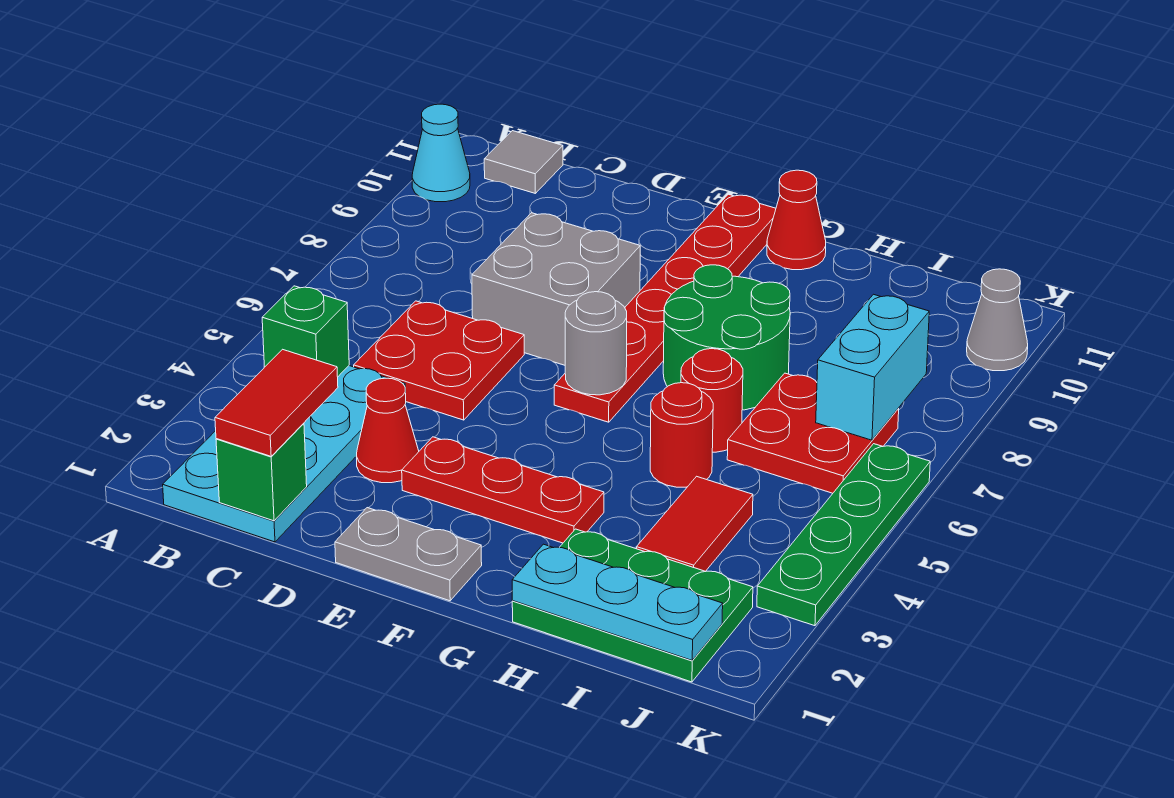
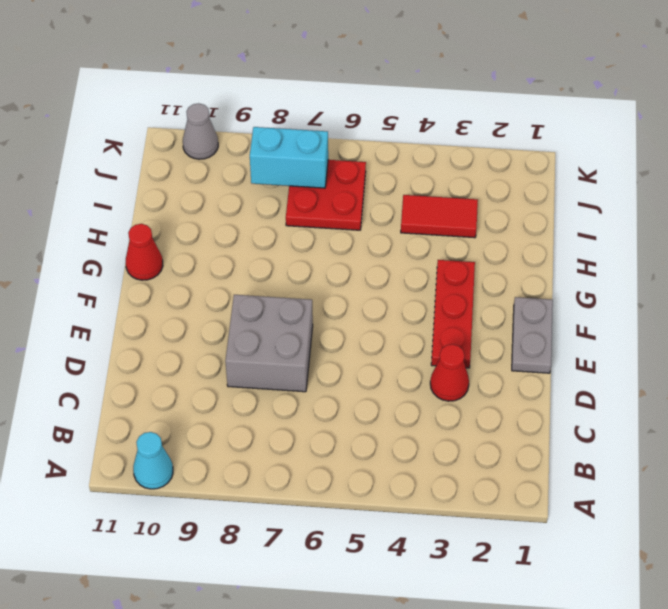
none -> cyan plate B1:C4 level 1
none -> grey tile B11 level 1
none -> red plate C5:D6 level 1

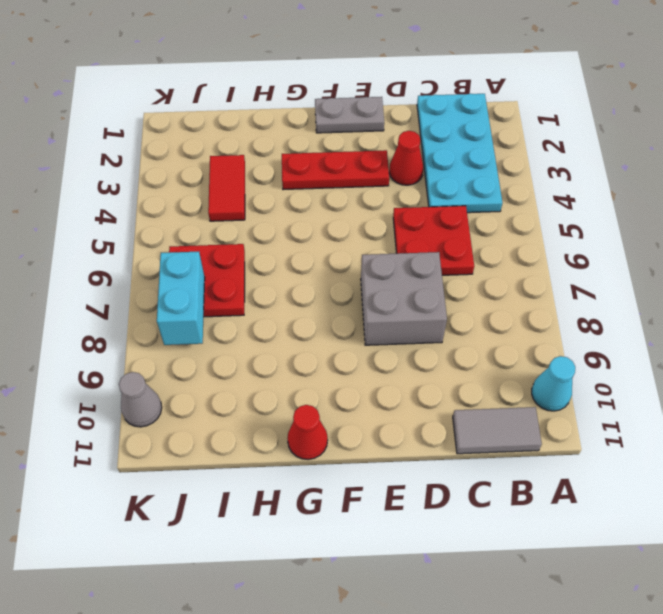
grey tile B11:C11 level 1 -> grey tile B11 level 1
none -> red plate F6:F11 level 1
none -> green round brick G7:H8 level 1
none -> green plate H1:J2 level 1

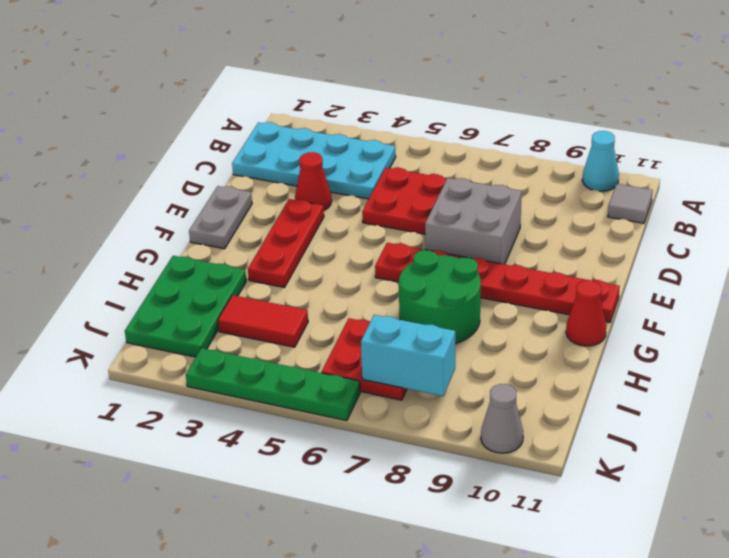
none -> red round brick H5 level 1
none -> red round brick H6 level 1
none -> green brick B4 level 2

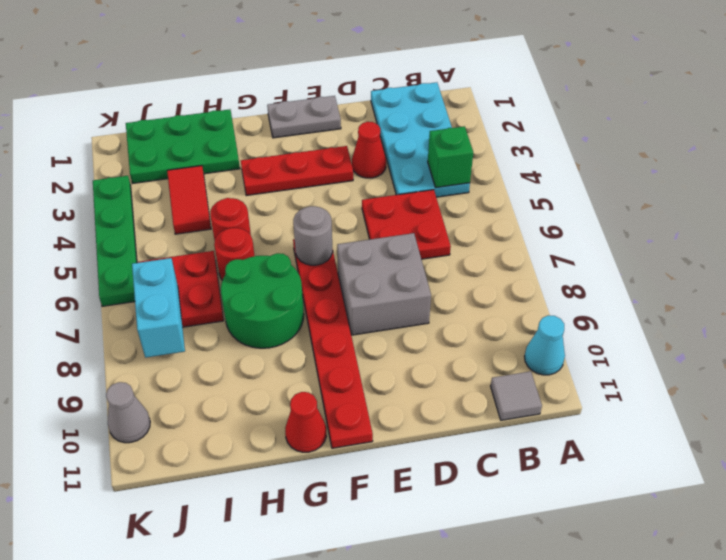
none -> green brick C1 level 2
none -> cyan plate H1:J1 level 2
none -> red tile C1:C2 level 3

